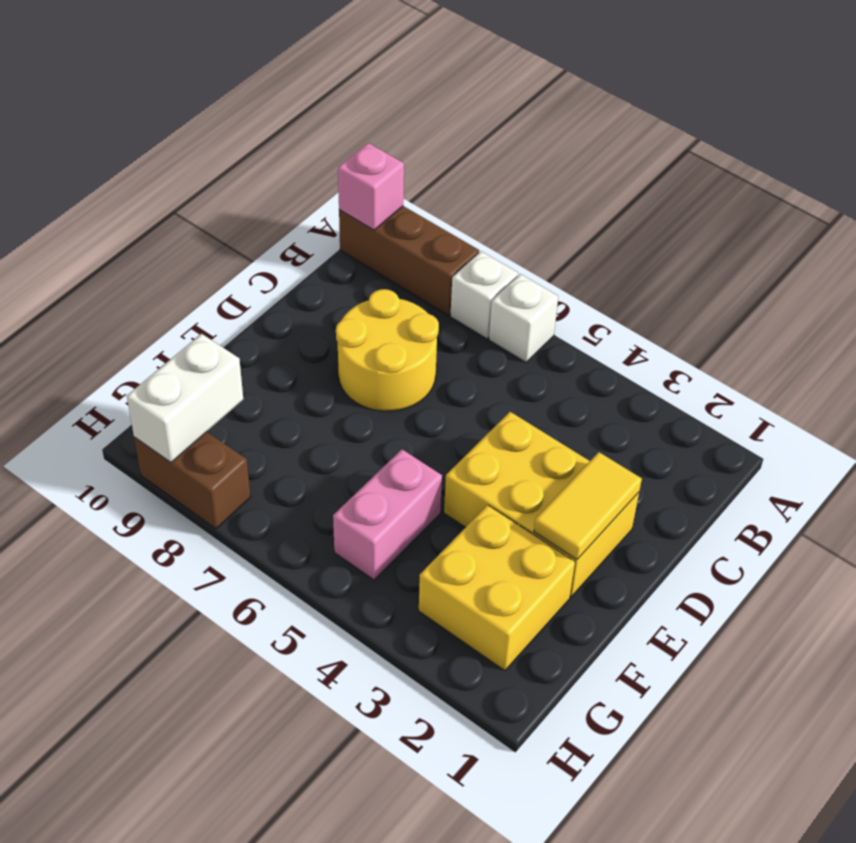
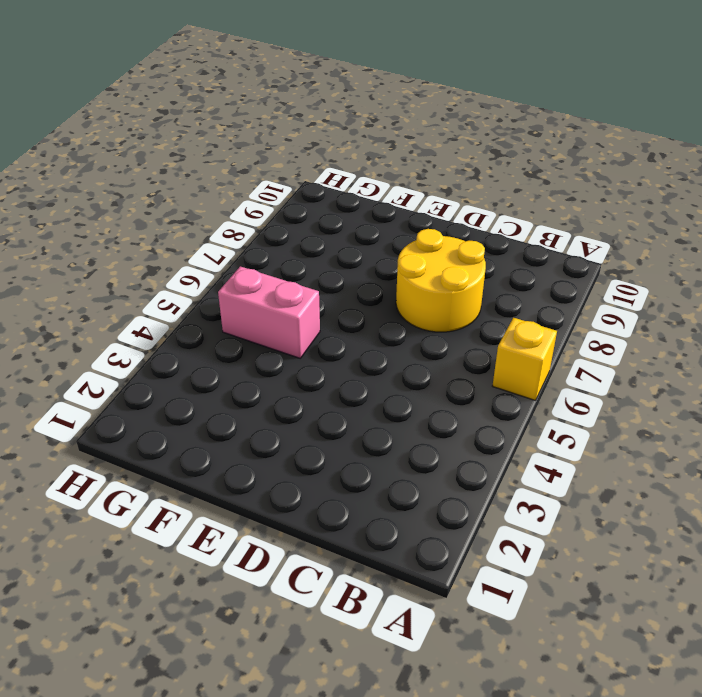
yellow brick A6 level 1 -> white brick A6 level 1
none -> white brick A7 level 1
none -> brown brick A8:A10 level 1

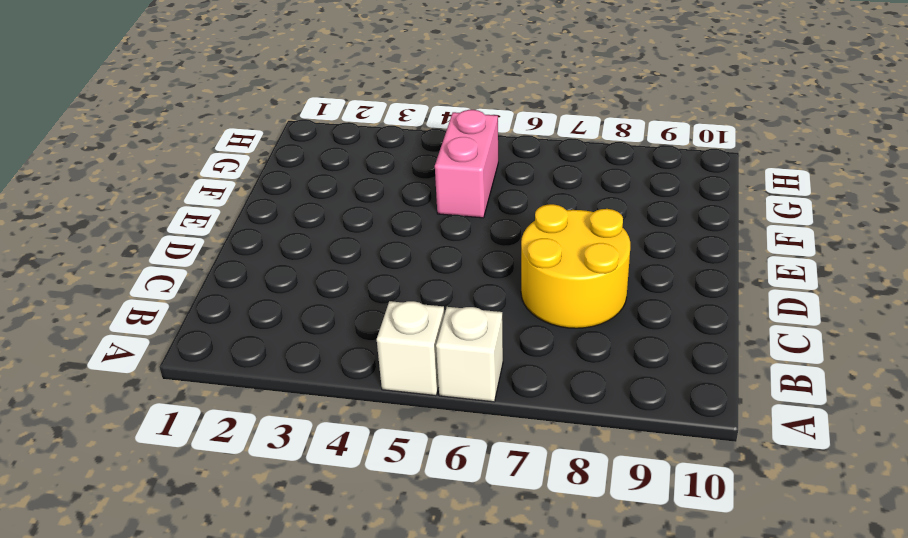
white brick A5 level 1 -> white brick A7 level 1
none -> brown brick A8:A10 level 1
none -> yellow brick D2:E4 level 1

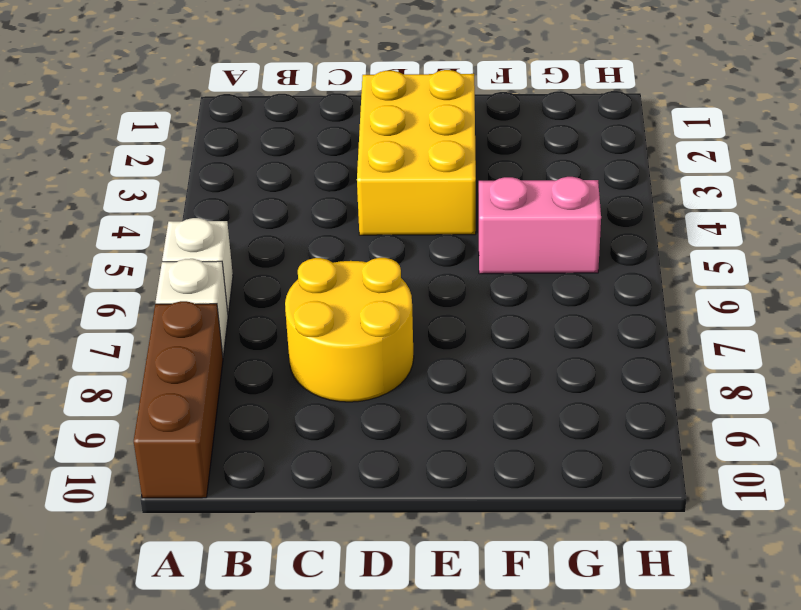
none -> yellow brick F2:G3 level 1
none -> brown brick H8:H9 level 1

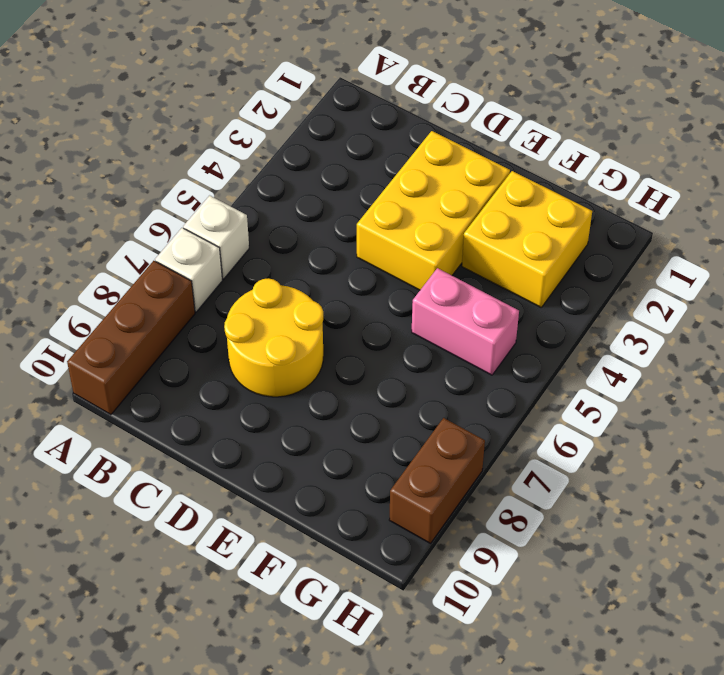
none -> pink brick A10 level 2
none -> yellow tile D2:E2 level 2

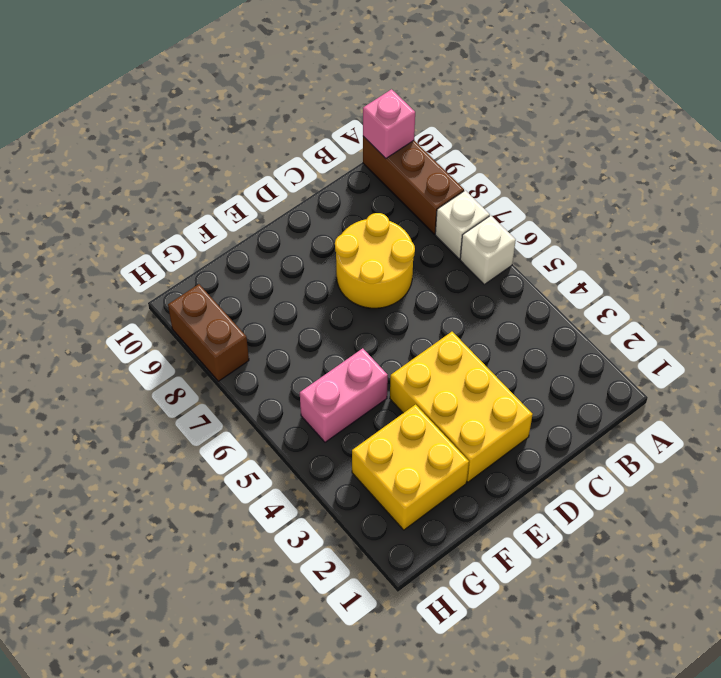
none -> yellow tile D2:E2 level 2
none -> white brick G9:H9 level 2

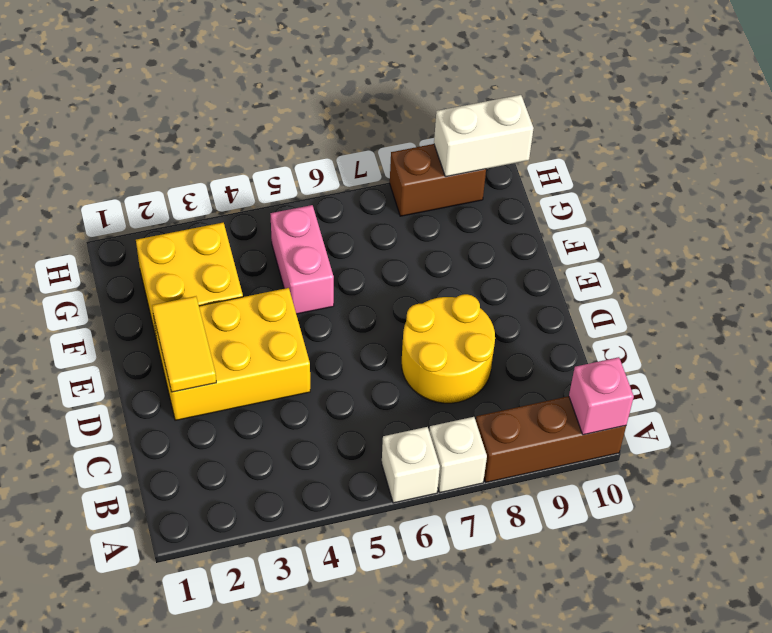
white brick H9:H10 level 2 -> white brick G9:H9 level 2

